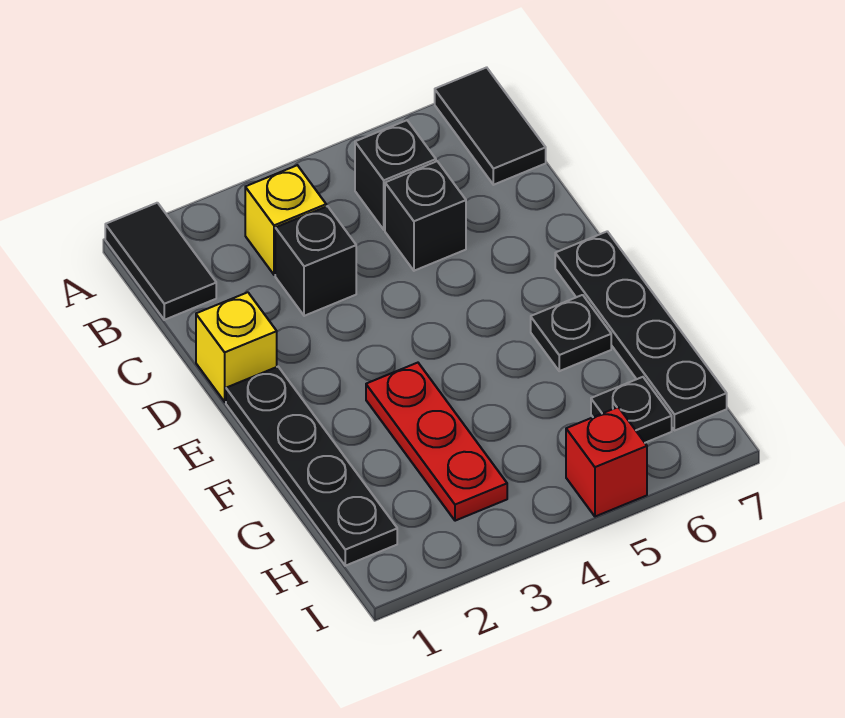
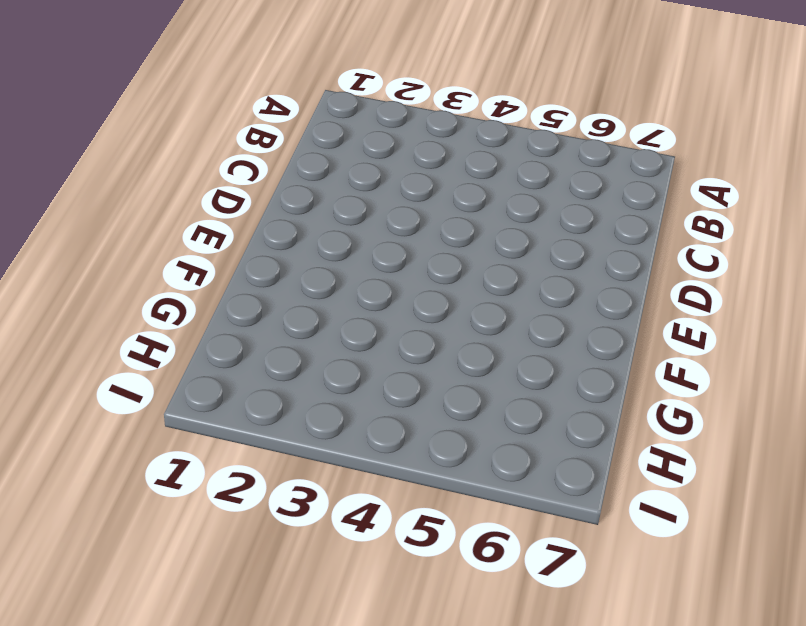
none -> black tile A1:B1 level 1
none -> black tile A7:B7 level 1
none -> yellow brick B3 level 1

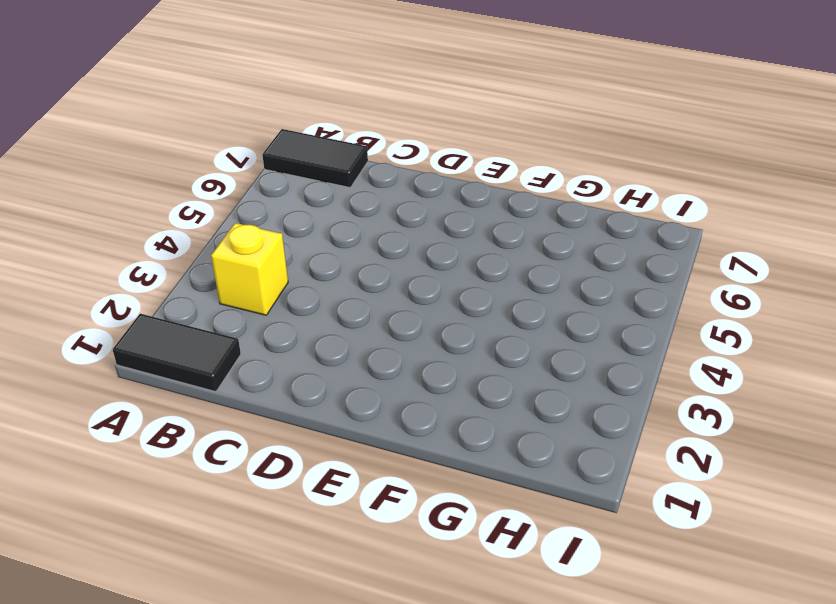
none -> black brick B5 level 1
none -> black brick C3 level 1
none -> black brick C5 level 1

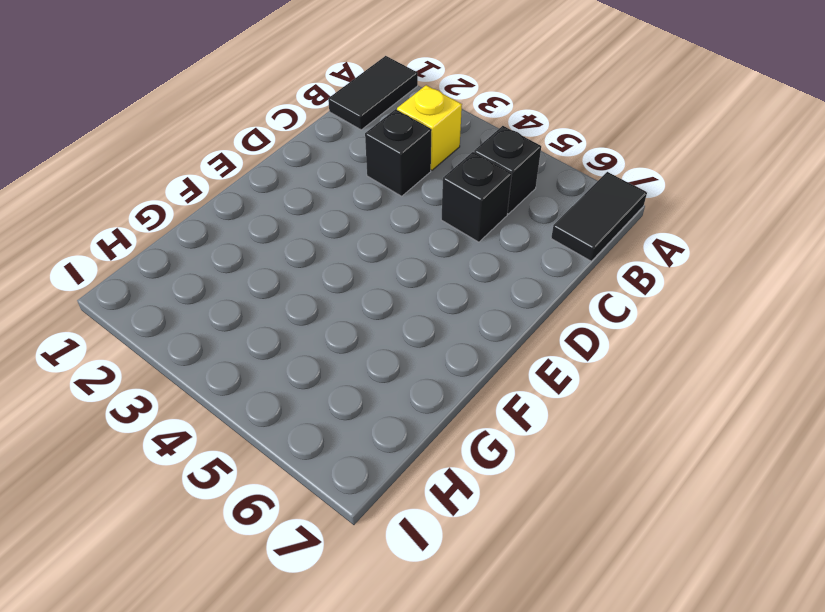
none -> yellow brick D1 level 1
none -> black plate E1:H1 level 1
none -> black plate E7:H7 level 1

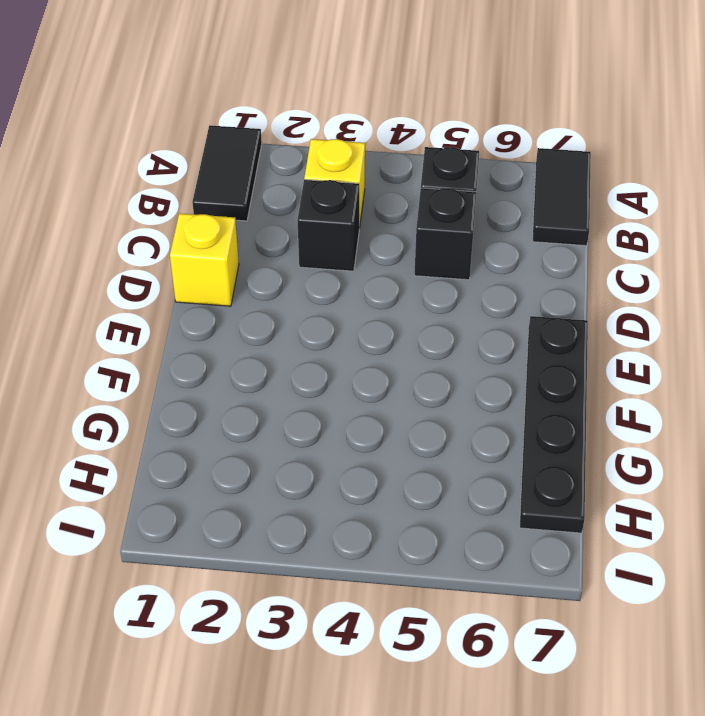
none -> black plate E1:H1 level 1
none -> red plate F3:H3 level 1
none -> black plate F6 level 1

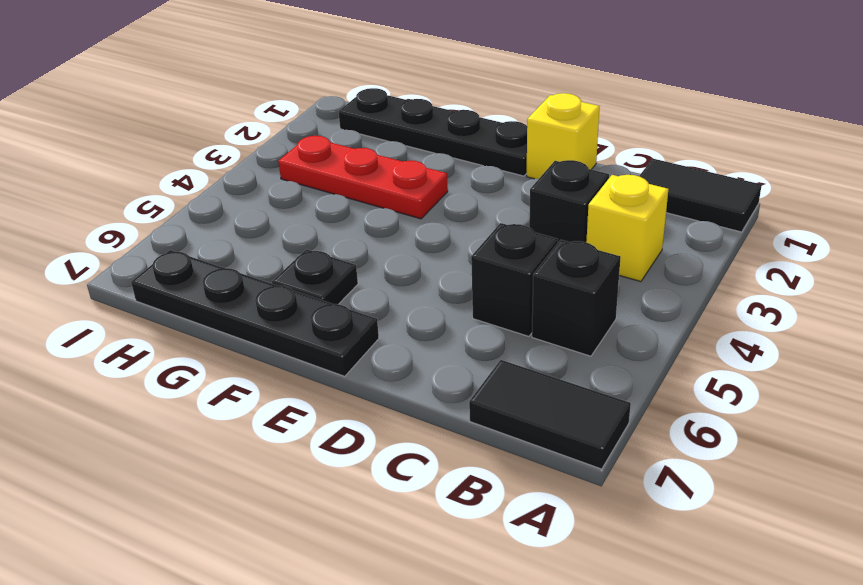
none -> black plate H6 level 1
none -> red brick I5 level 1

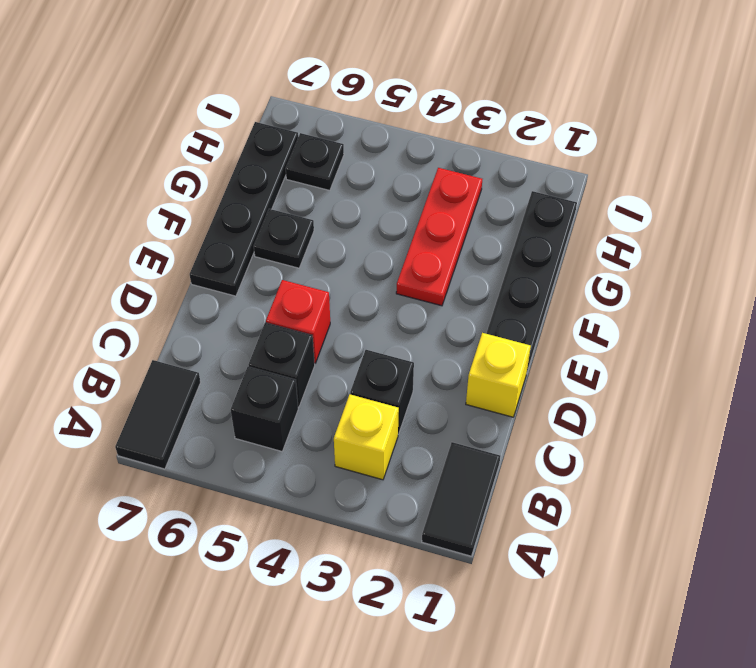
red brick D5 level 1 -> red brick I5 level 1

